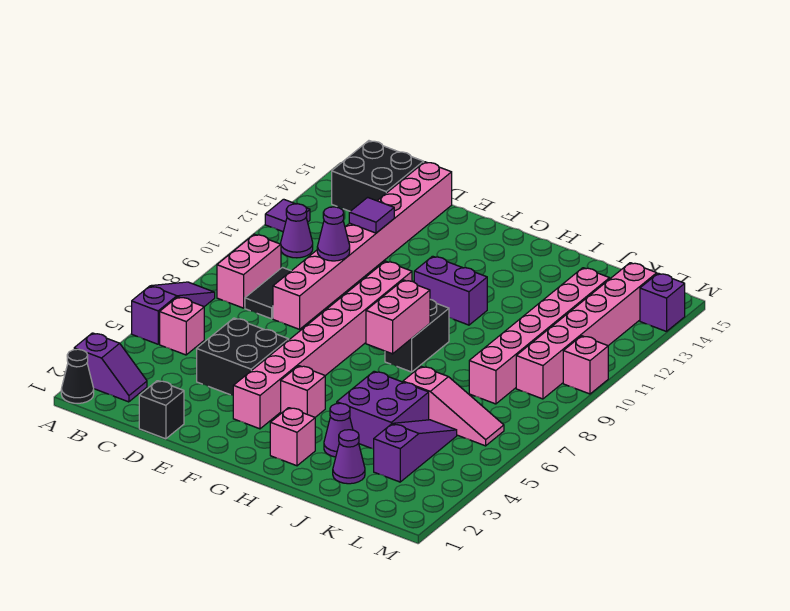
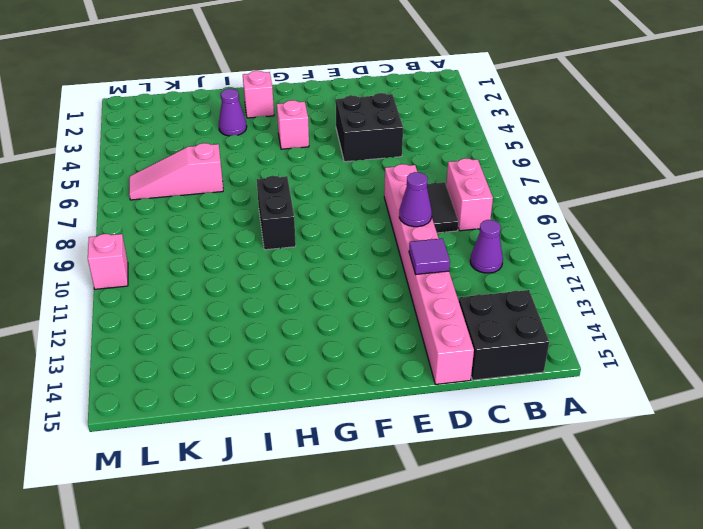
none -> black cone A1 level 1
none -> purple slope A2:B2 level 1 top A
none -> purple slope A5:A7 level 1 top 5

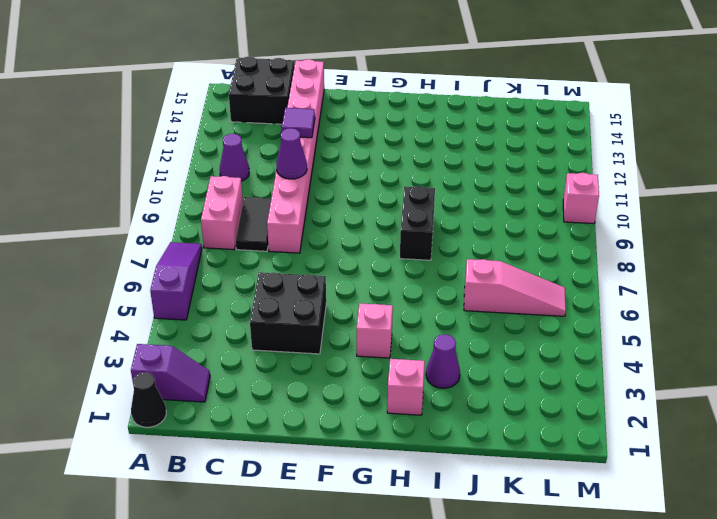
none -> purple tile A12 level 1
none -> pink brick B5 level 1
none -> black brick D1 level 1

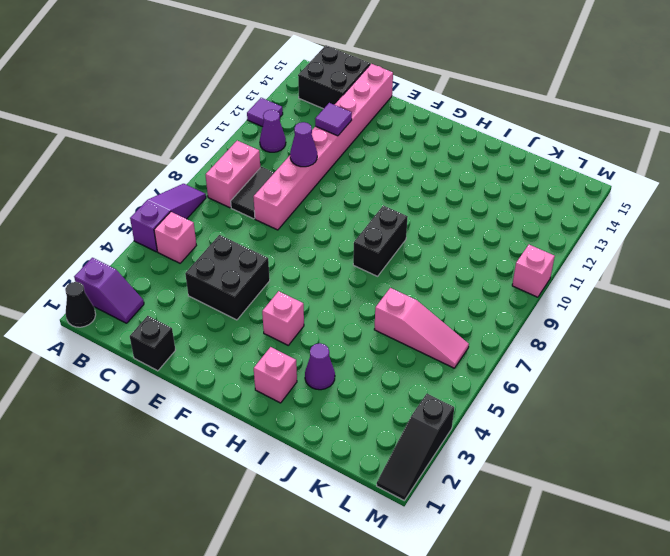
black slope M1:M3 level 1 top 3 -> none
none -> pink brick F3:F10 level 1
none -> purple brick G11:H11 level 1
none -> purple brick I4:J5 level 1

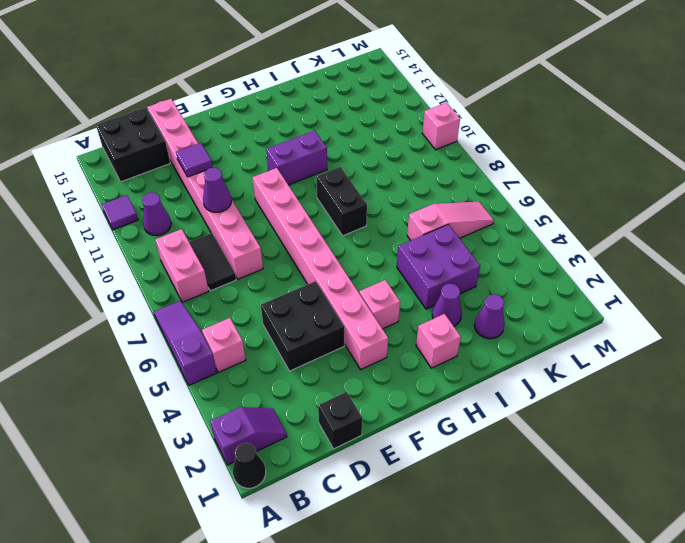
none -> purple slope K3:K5 level 1 top 3
none -> pink brick K8:K13 level 1
none -> pink brick L9:L14 level 1

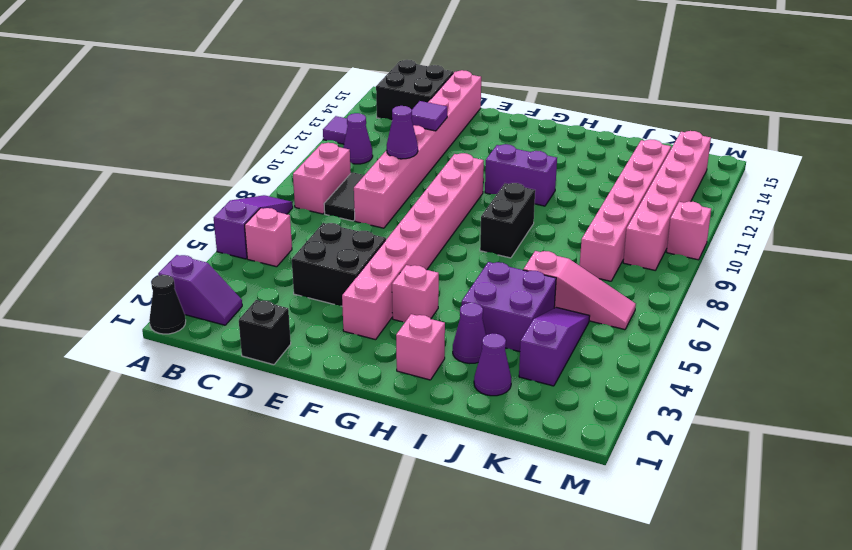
none -> purple brick M14 level 1
none -> pink brick H7:H8 level 2

